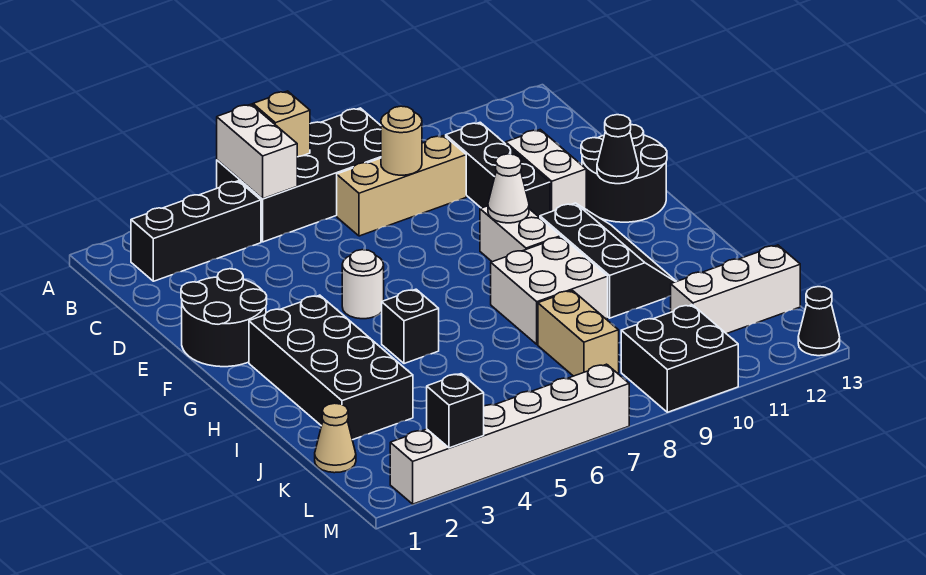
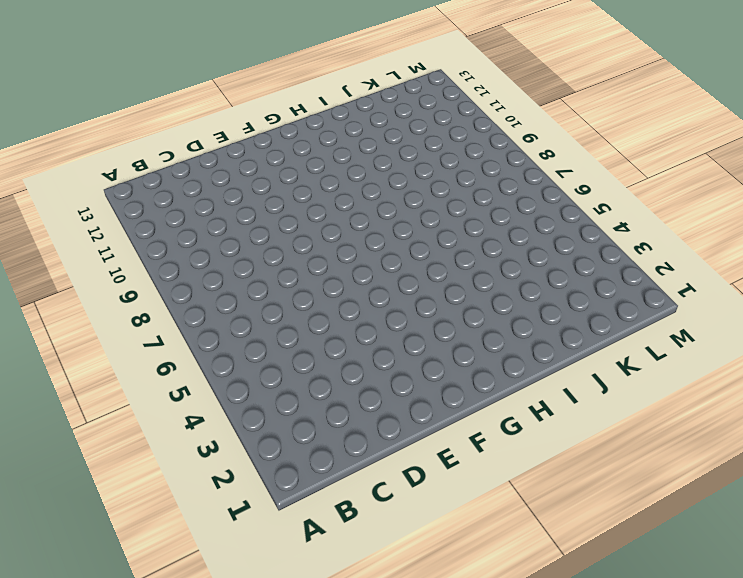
none -> black brick A5:B8 level 1
none -> black brick B2:B4 level 1
none -> tan brick C7:C9 level 1

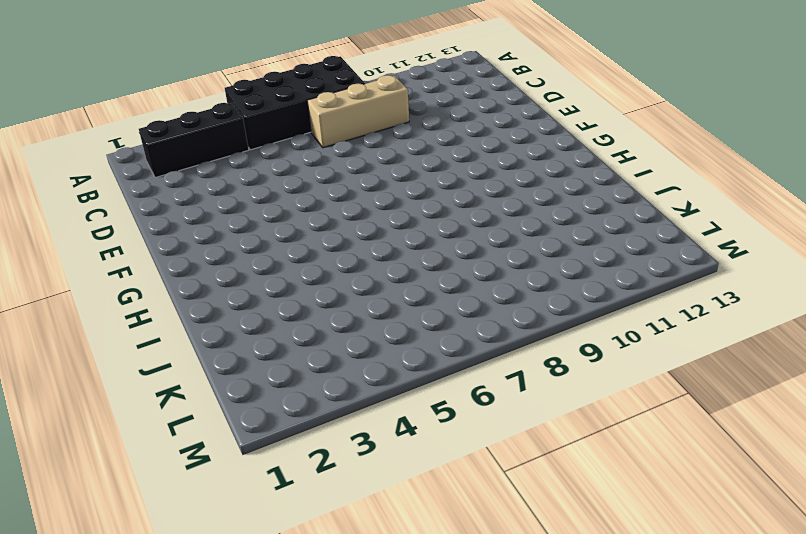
none -> black brick C10:E10 level 1
none -> white brick D11:E11 level 1
none -> black round brick E1:F2 level 1

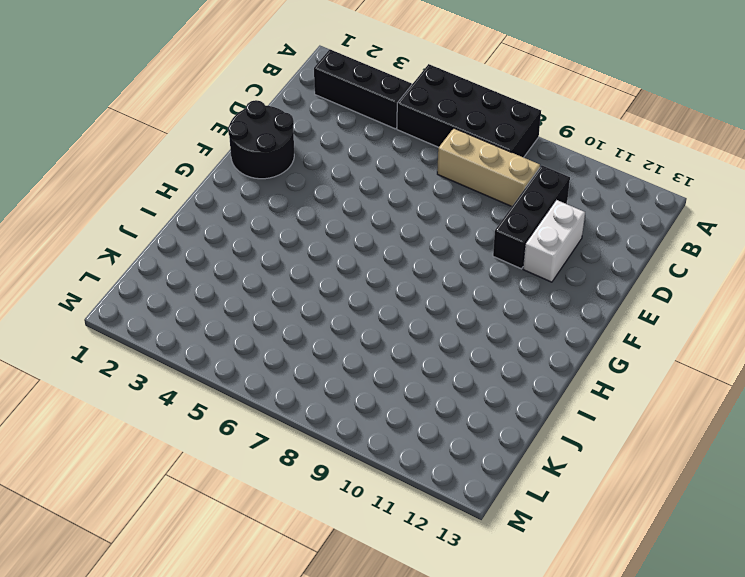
none -> black round brick E12:F13 level 1
none -> white round brick F5 level 1
none -> white brick F9:G9 level 1

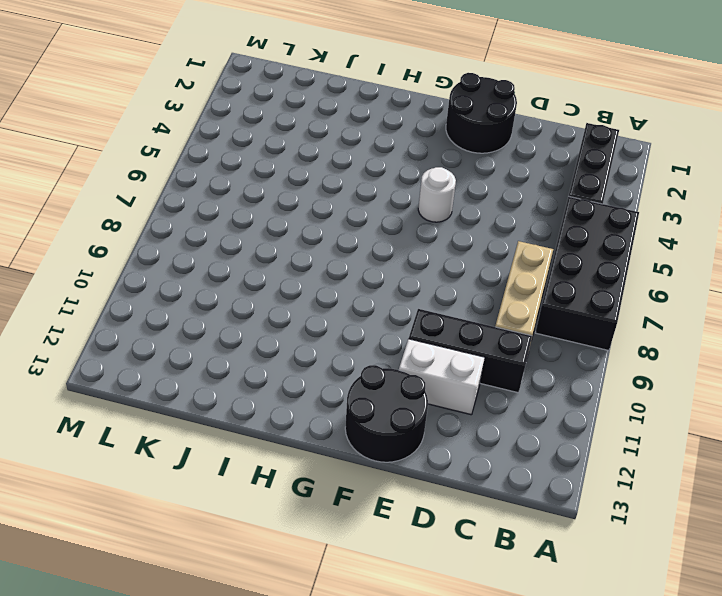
none -> white brick F9:G9 level 1
none -> black brick G2:J3 level 1
none -> black slope G10:I11 level 1 top 10

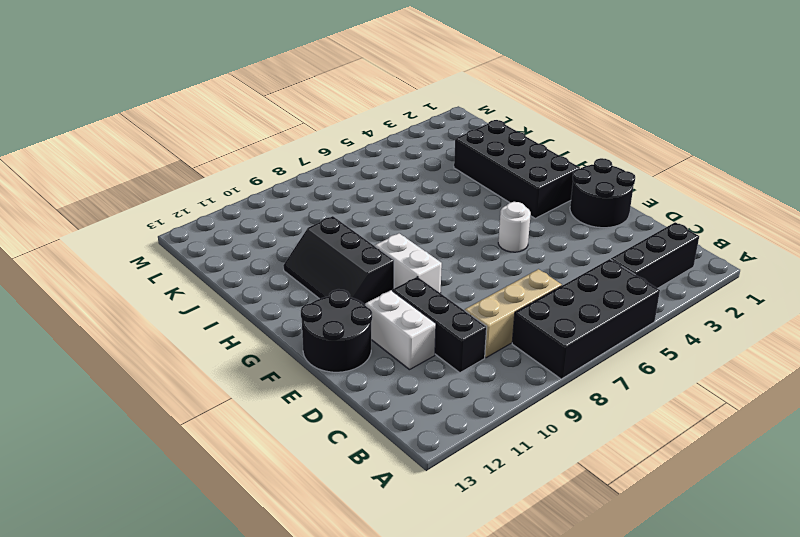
none -> black brick H5 level 1
none -> white brick H8:I9 level 1
none -> tan brick J8:K8 level 1

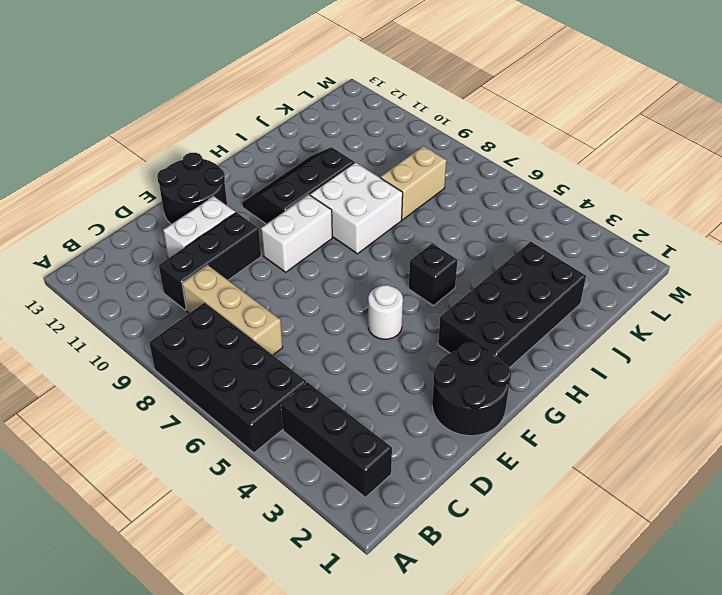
none -> tan cone K1 level 1
none -> white brick K11:K13 level 1
none -> black brick L9:M10 level 1

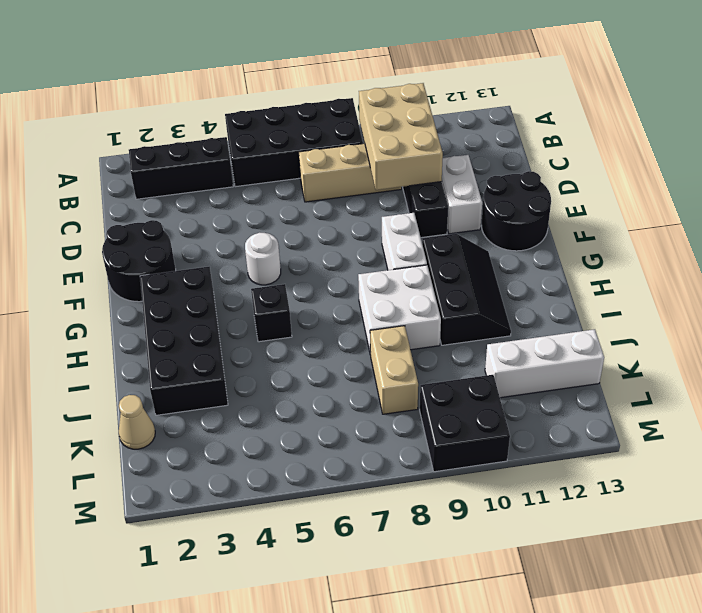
tan brick B9:D10 level 2 -> none
none -> white brick M2:M7 level 1
none -> black cone M13 level 1
none -> white brick A5:B5 level 2

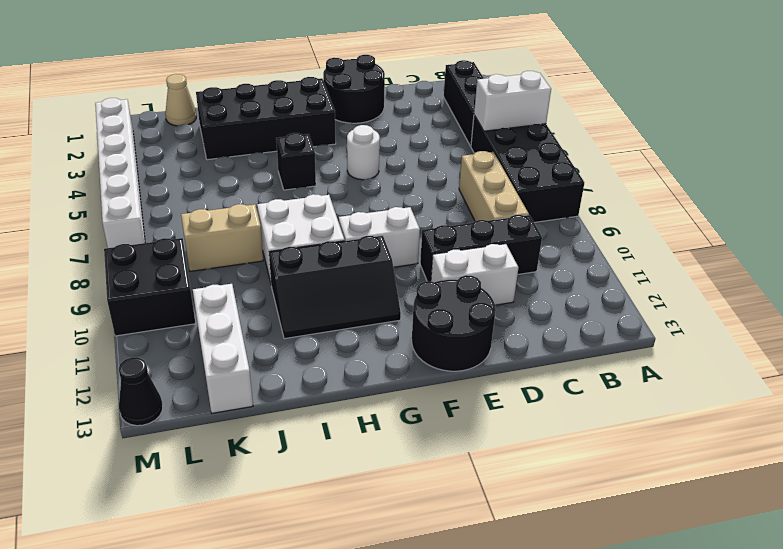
none -> tan brick A6 level 2
none -> tan round brick C8 level 2
none -> white cone F9 level 2

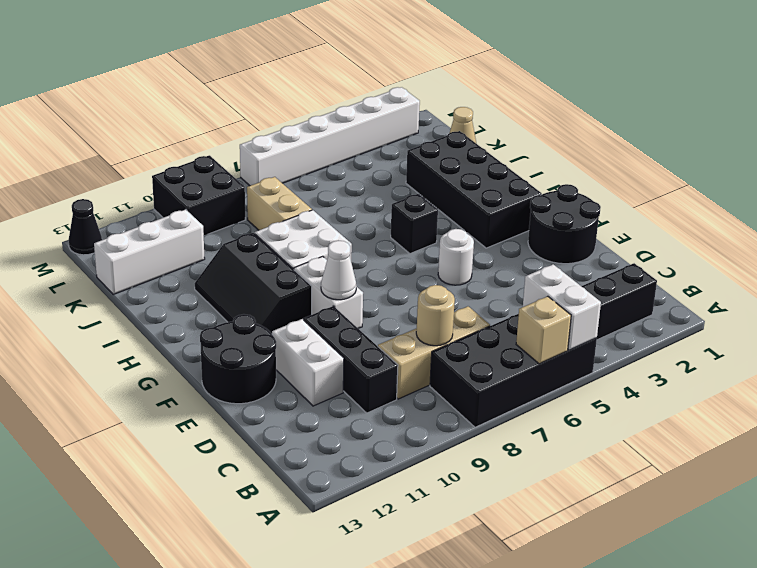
none -> black cone F12 level 2
none -> black brick M3 level 2

